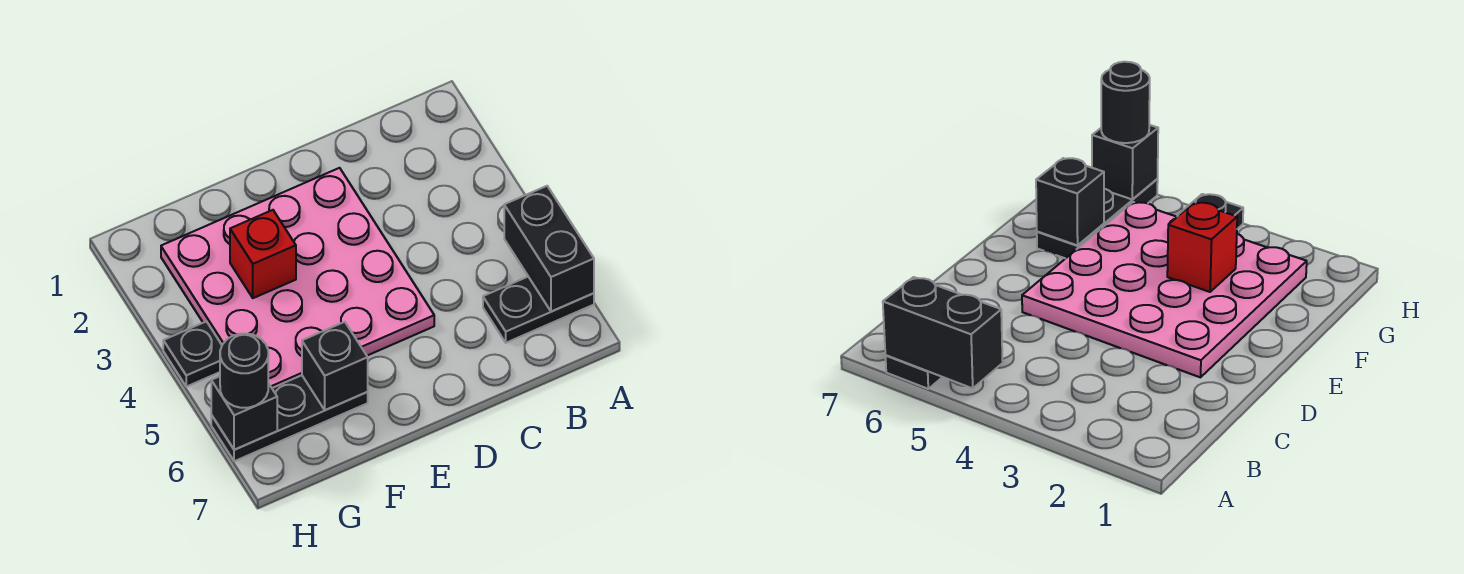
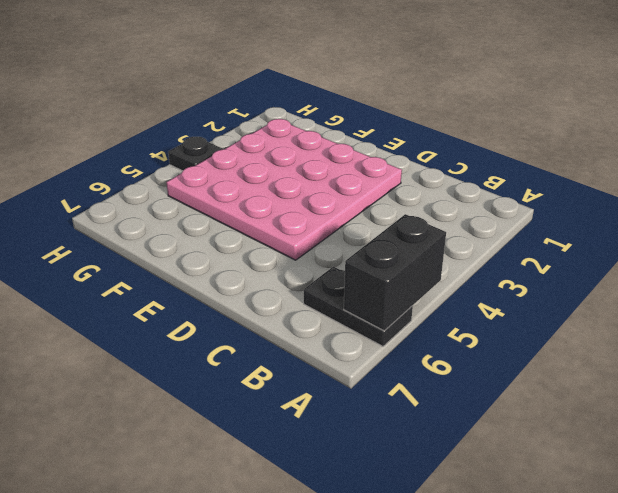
none -> black plate F6:H6 level 1
none -> red brick F3 level 2

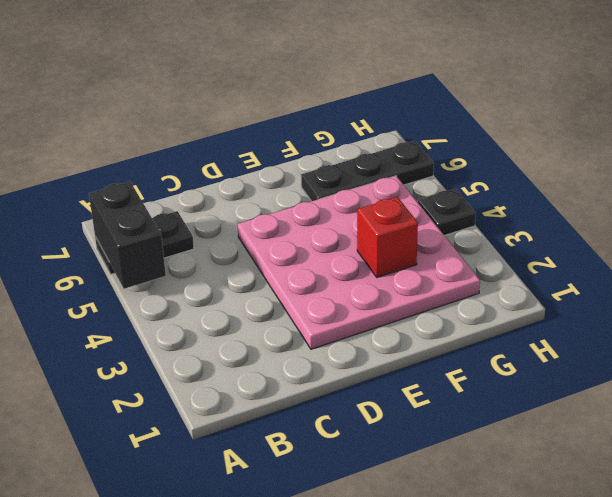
none -> black brick F6 level 2
none -> black brick H6 level 2

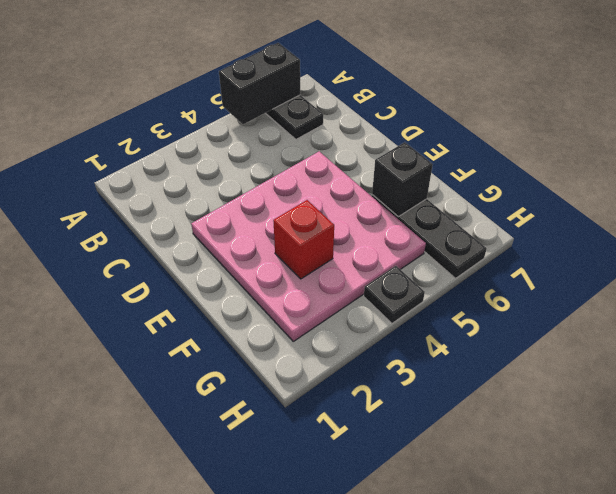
none -> black brick H6 level 2
none -> black round brick H6 level 3

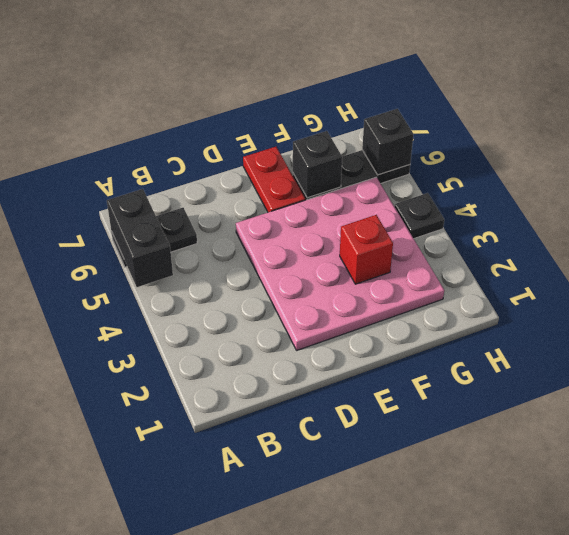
red plate E6:E7 level 1 -> none
none -> black round brick H6 level 3

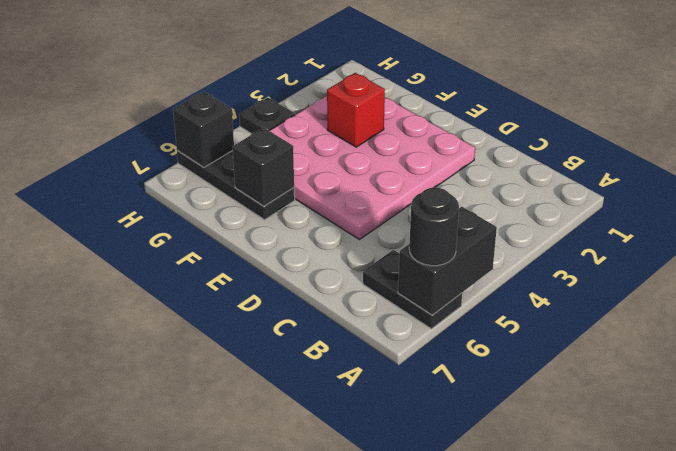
black round brick A6 level 3 -> black round brick H6 level 3

